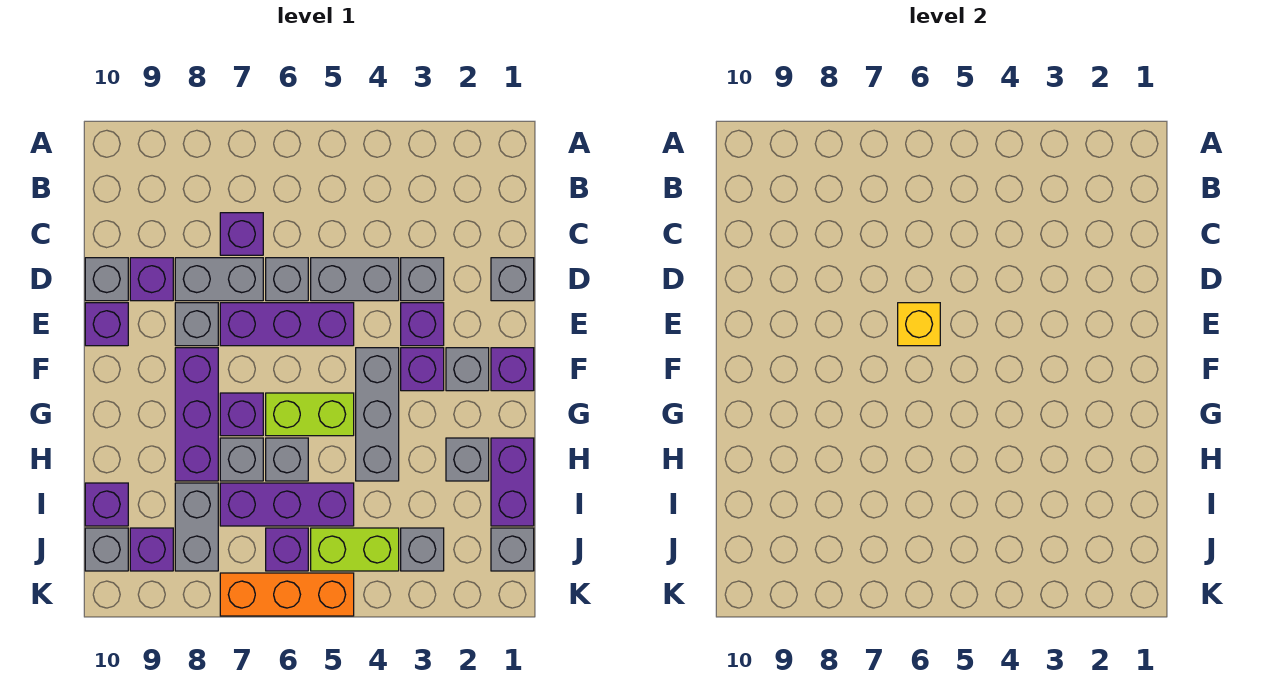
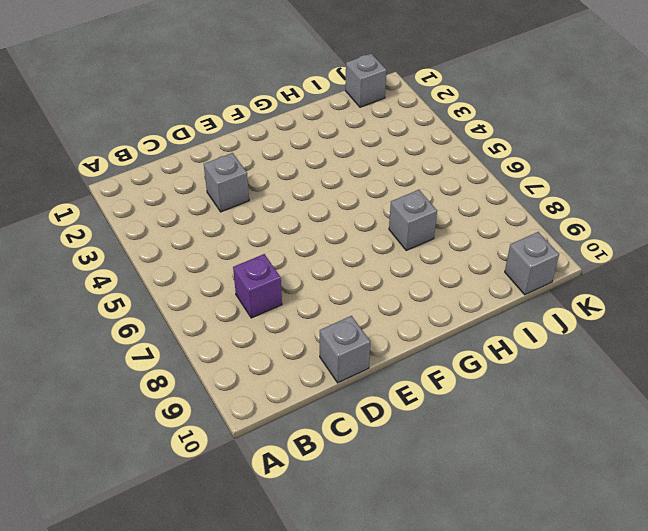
none -> grey brick D1 level 1
none -> grey brick D4:D5 level 1
none -> grey brick D6 level 1
none -> grey brick D7:D8 level 1

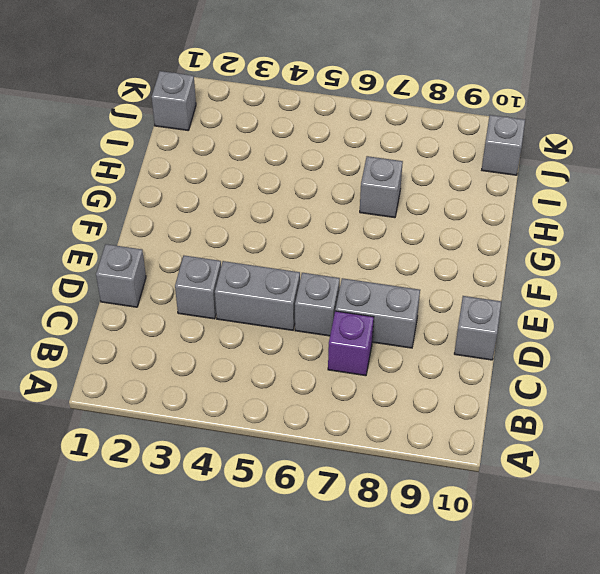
none -> purple brick D9 level 1
none -> purple brick E3 level 1
none -> purple brick E5:E7 level 1
none -> grey brick E8 level 1

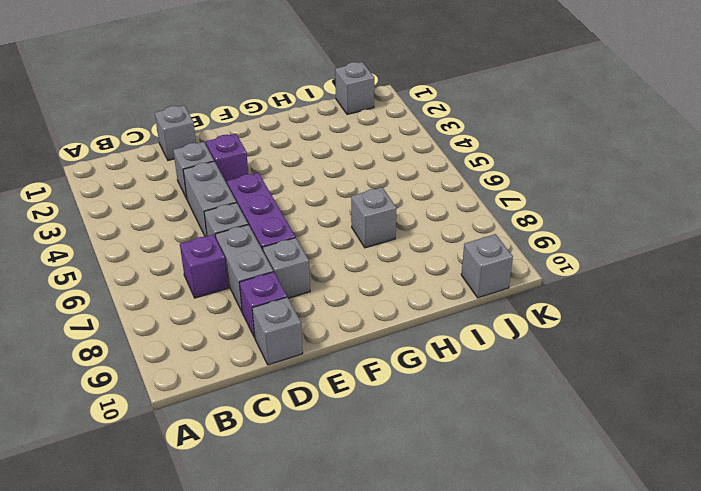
none -> purple brick E10 level 1
none -> purple brick F1 level 1
none -> grey brick F2 level 1
none -> purple brick F3 level 1

